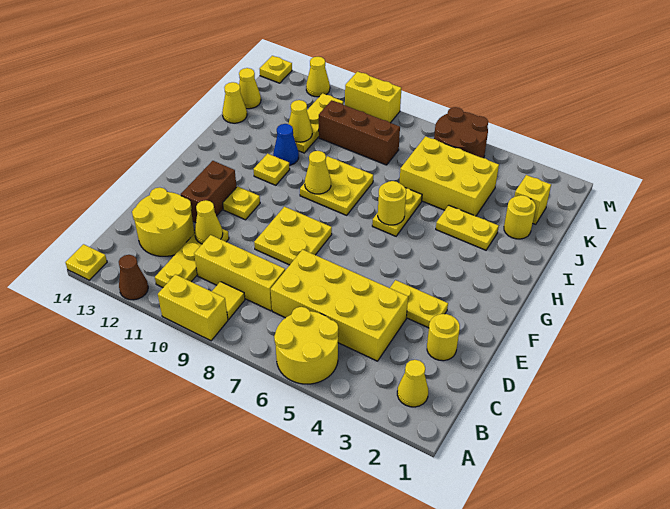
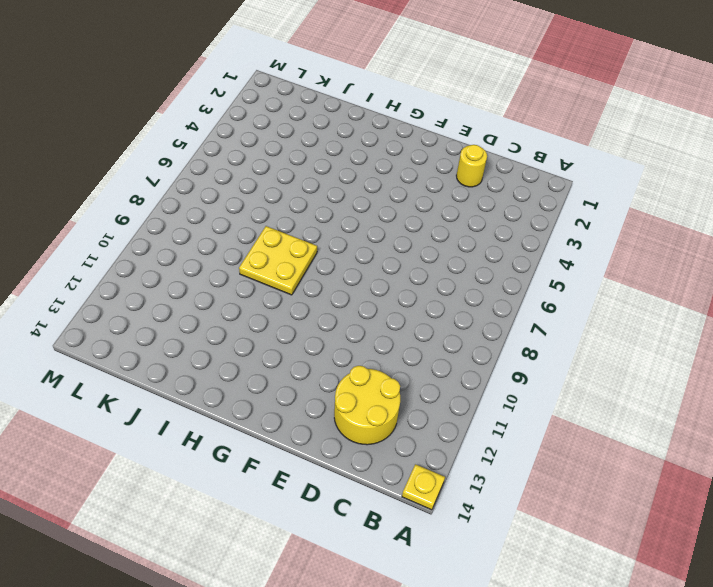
none -> yellow round brick A5:B6 level 1
none -> yellow brick A9:A10 level 1
none -> brown cone A12 level 1
none -> yellow cone B2 level 1

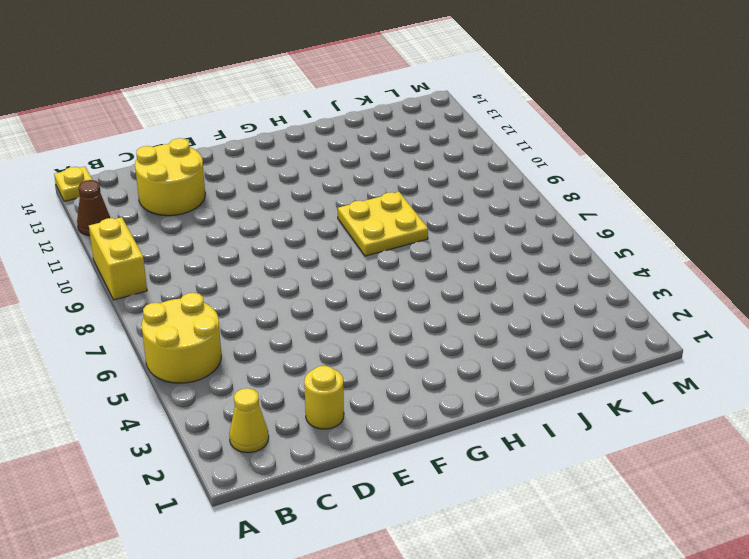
none -> yellow tile B9 level 1
none -> yellow plate B11:D11 level 1
none -> yellow brick C4:D7 level 1
none -> yellow brick C8:C10 level 1

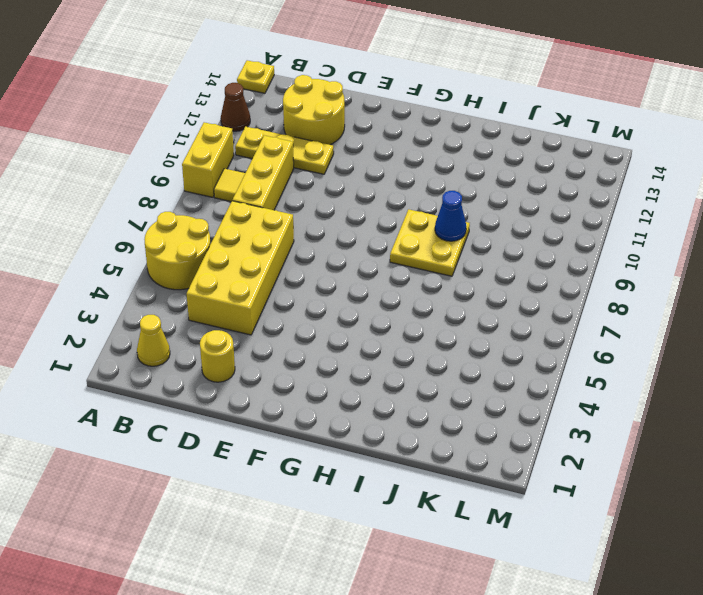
blue cone I9 level 2 -> blue cone I11 level 1
none -> yellow plate E3:E4 level 1
none -> yellow plate E8:F9 level 1
none -> brown brick E12:F12 level 1
none -> yellow plate F11 level 1

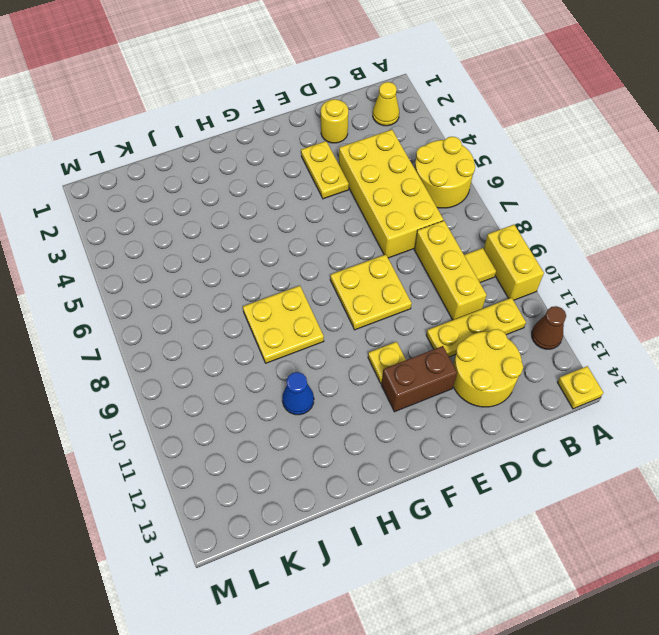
none -> yellow plate H6:I6 level 1
none -> yellow plate H11 level 1
none -> yellow plate I3:I4 level 1
none -> yellow round brick J2 level 1

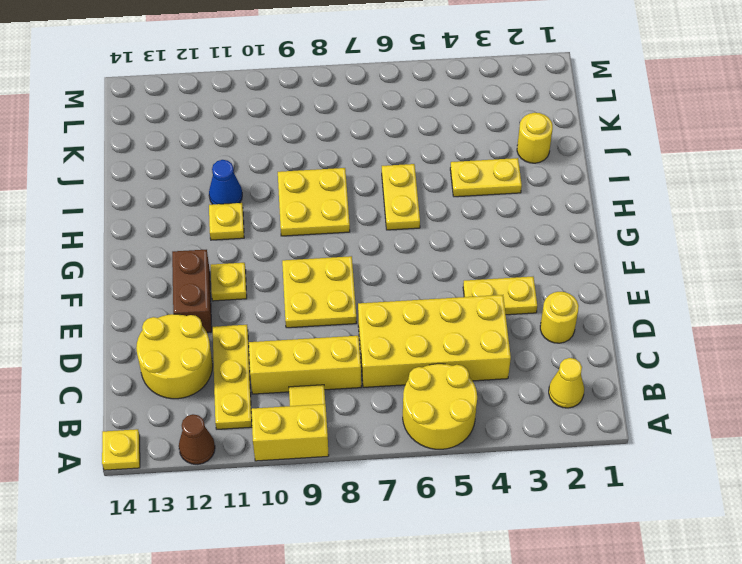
none -> yellow brick J4:K6 level 1
none -> yellow plate J11:L11 level 1
none -> yellow cone J14 level 1
none -> yellow brick K2 level 1

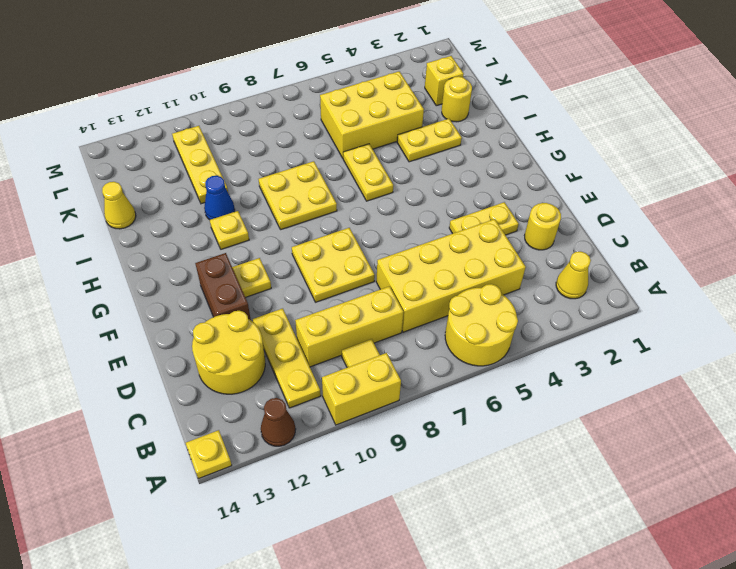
none -> brown brick K8:K10 level 1
none -> yellow cone K14 level 1
none -> brown round brick L5:M6 level 1
none -> yellow brick M9:M10 level 1

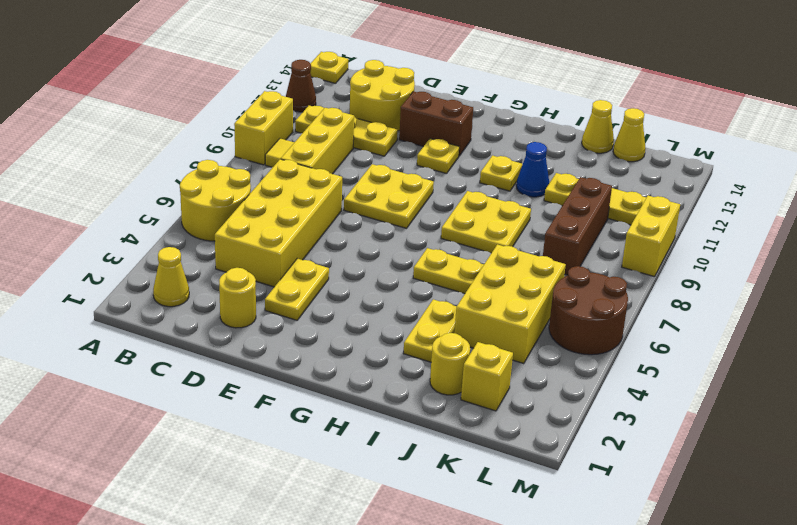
none -> yellow cone M12 level 1
none -> yellow plate M14 level 1
none -> yellow cone D11 level 2
none -> yellow round brick H6 level 2

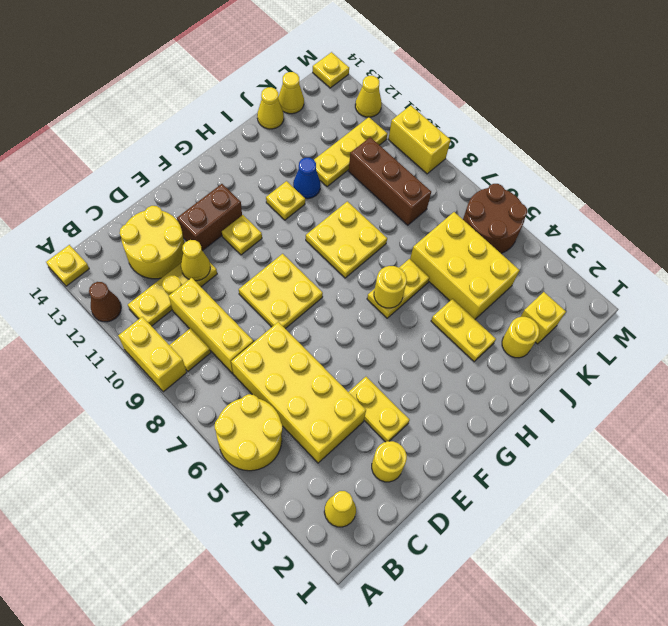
none -> yellow cone H9 level 2
none -> yellow cone J11 level 2

